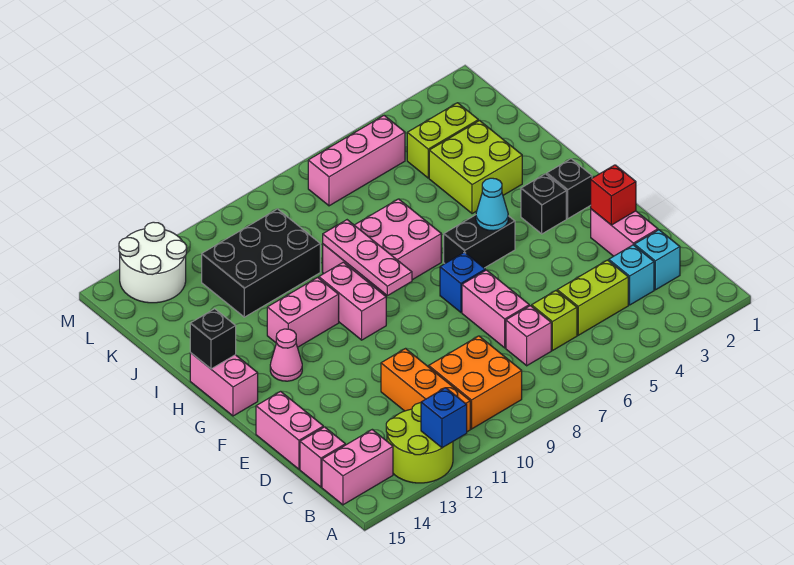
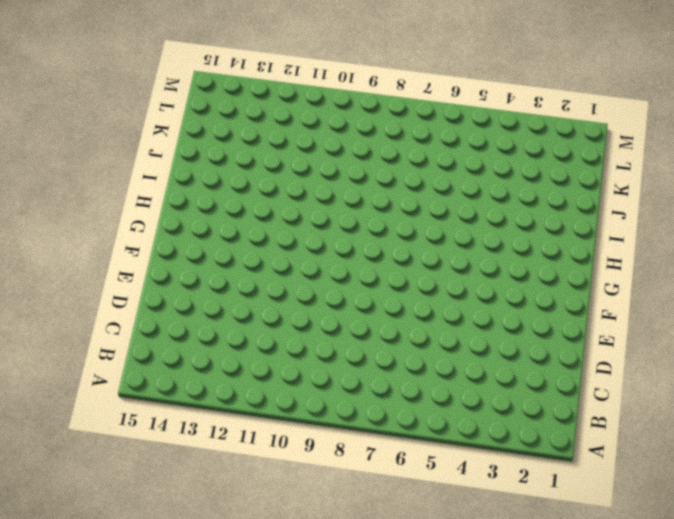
none -> lime round brick A12:B13 level 1
none -> orange brick B9:C10 level 1
none -> orange brick B11:D11 level 1
none -> pink brick B14:B15 level 1

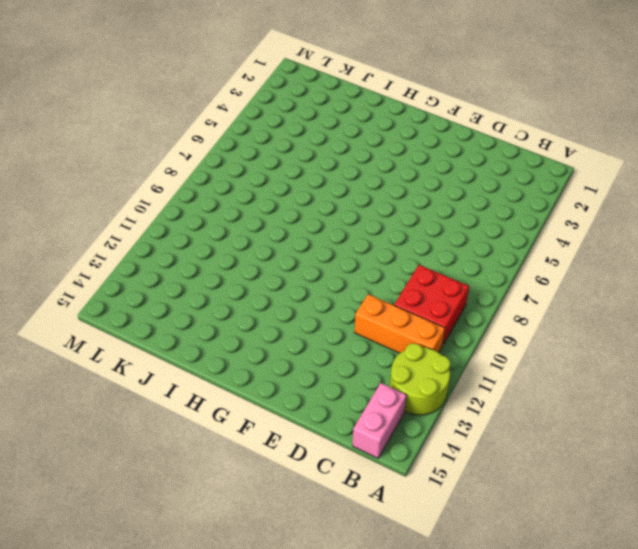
red brick B9:C10 level 1 -> orange brick B9:C10 level 1
none -> cyan brick C2 level 1
none -> cyan brick C3 level 1
none -> lime brick C4:C5 level 1
none -> lime brick C6 level 1

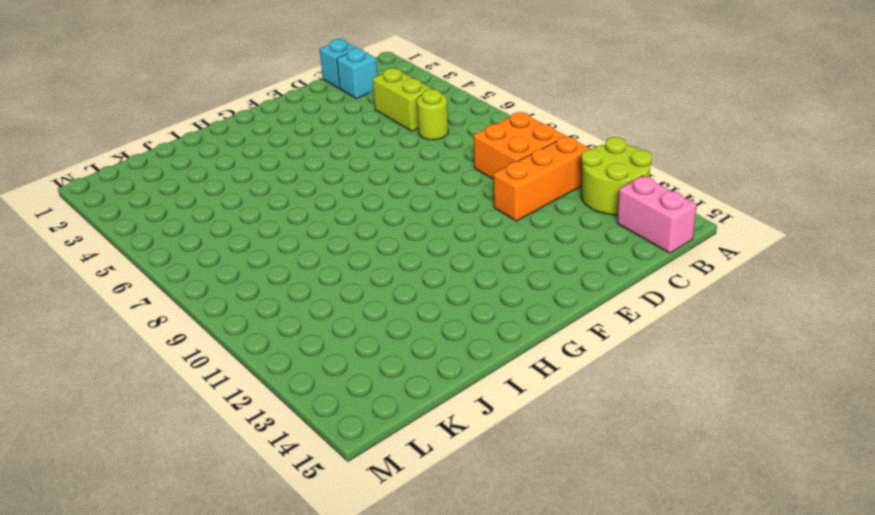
cyan brick C1 level 1 -> cyan brick C3 level 1
lime round brick C6 level 1 -> lime brick C6 level 1
none -> pink brick C7 level 1
none -> pink brick C15 level 1
none -> pink brick D2:E2 level 1
none -> pink brick D7:E7 level 1

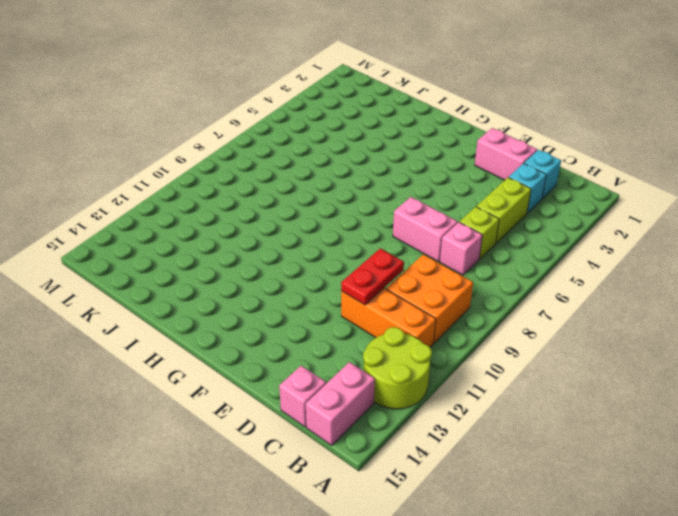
red plate D10:D11 level 2 -> none
none -> pink brick D15:E15 level 1
none -> blue brick F7 level 1
none -> black brick G2 level 1
none -> black brick G3 level 1

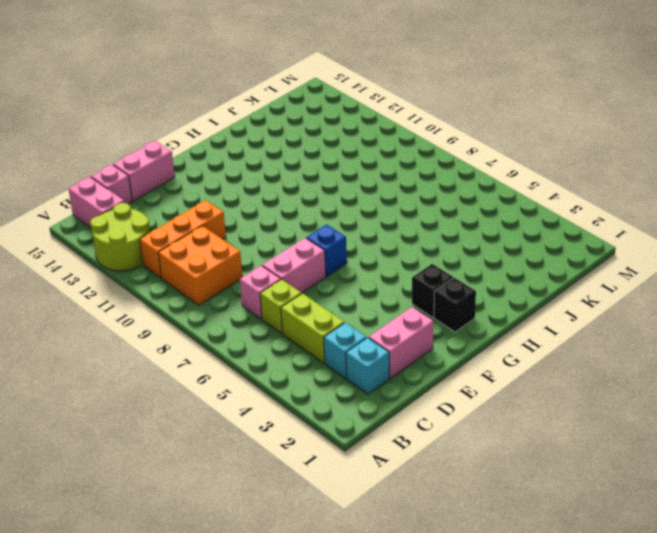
none -> black brick G5:G6 level 1
none -> pink brick G10:H10 level 1
none -> pink cone G13 level 1
none -> pink brick G15:H15 level 1

